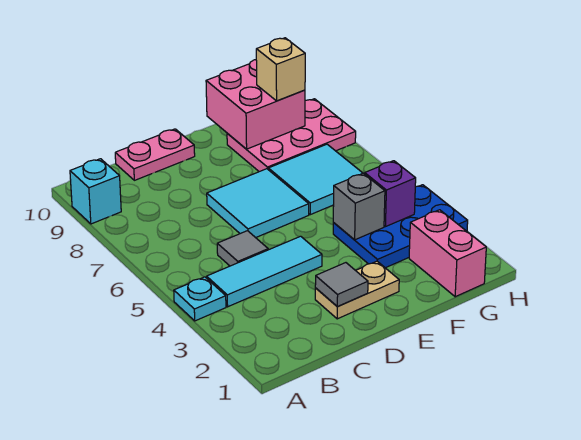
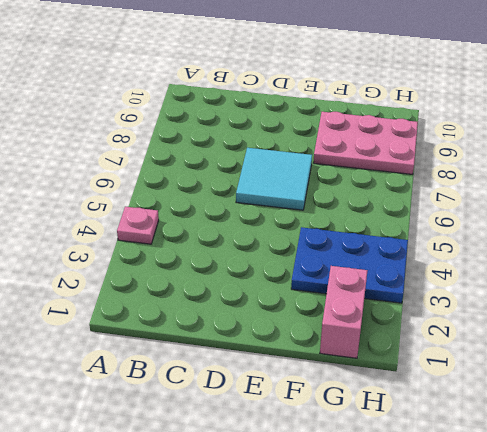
pink plate A4 level 1 -> cyan plate A4 level 1
none -> cyan brick A9 level 1
none -> cyan tile B4:D4 level 1
none -> grey tile C5 level 1

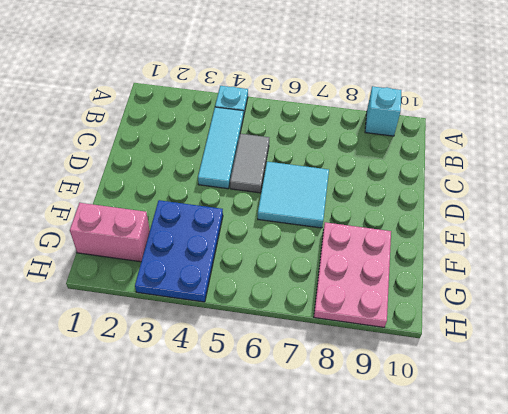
grey tile C5:D5 level 1 -> grey tile C5 level 1
none -> pink plate C10:D10 level 1
none -> tan plate D2:E2 level 1
none -> cyan tile F6:G7 level 1

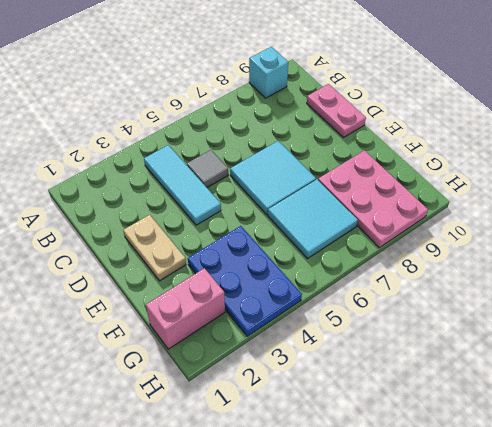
none -> cyan plate A4 level 1
none -> grey tile D2 level 2
none -> grey brick F4 level 2

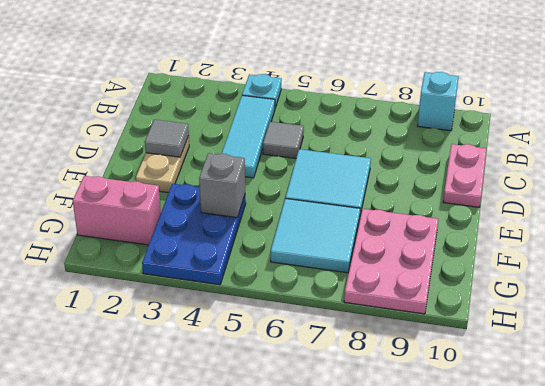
none -> pink brick F9:G10 level 2
none -> purple brick G4 level 2
none -> tan brick G9 level 3

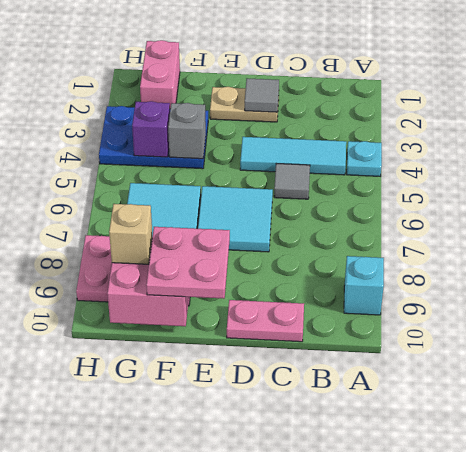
pink plate E9:F10 level 3 -> none

